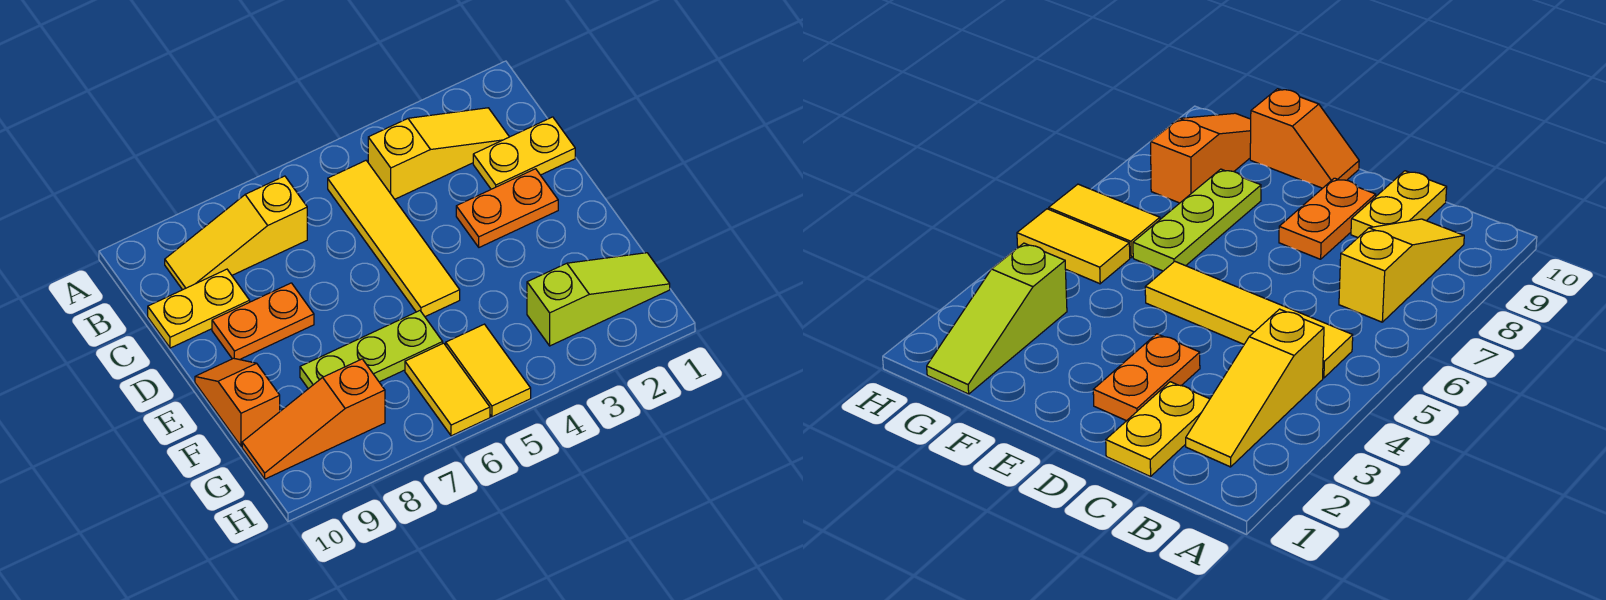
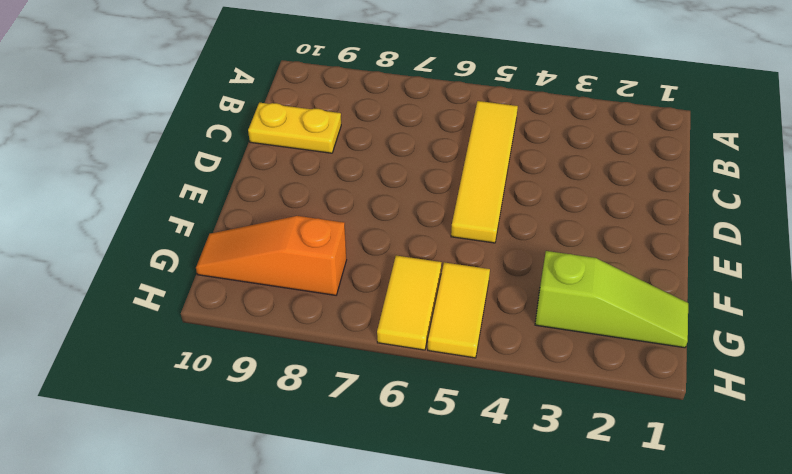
none -> yellow slope B2:B4 level 1 top 4
none -> yellow slope B7:B9 level 1 top 7
none -> yellow plate C1:C2 level 1

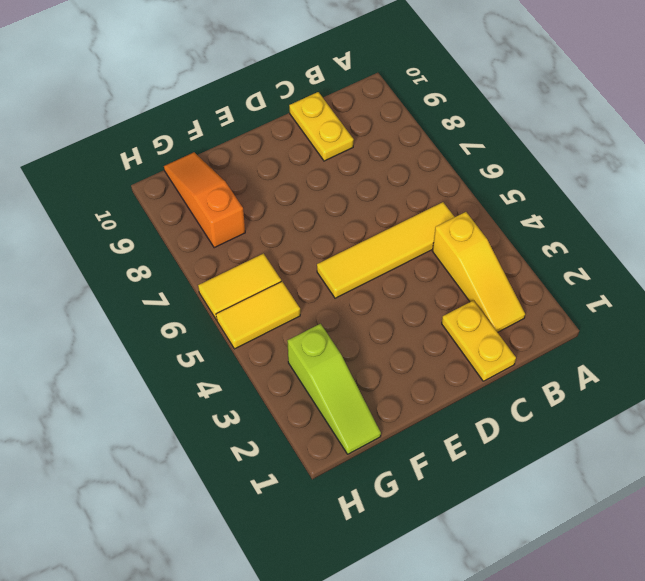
none -> yellow slope B7:B9 level 1 top 7
none -> orange plate D2:D3 level 1
none -> orange plate D8:D9 level 1

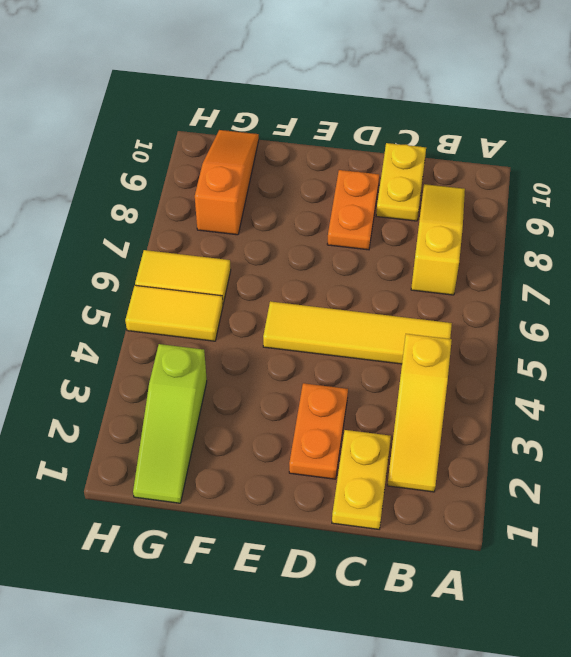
none -> orange slope E10:F10 level 1 top F
none -> lime plate F6:F8 level 1

